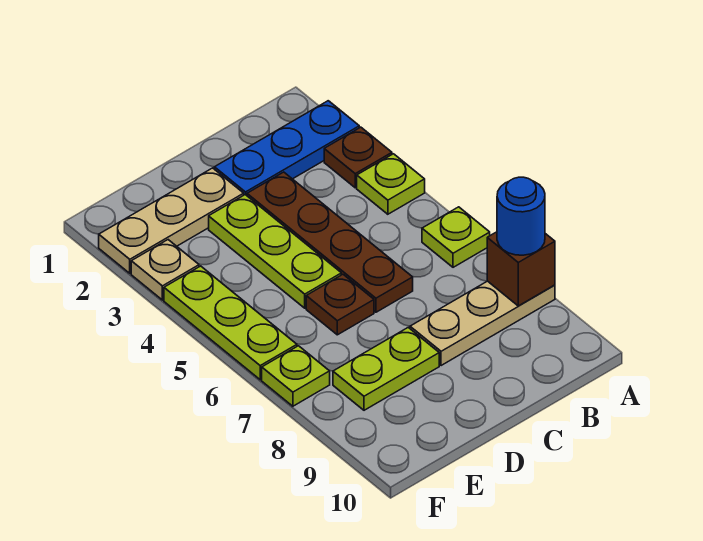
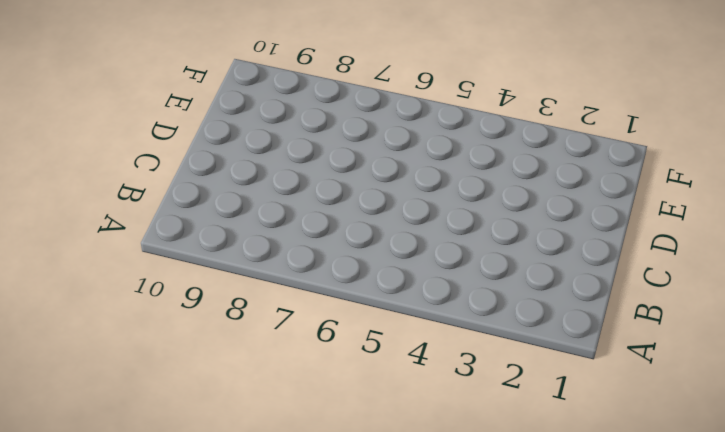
none -> blue plate A2:C2 level 1
none -> brown plate A3 level 1
none -> lime plate A4 level 1

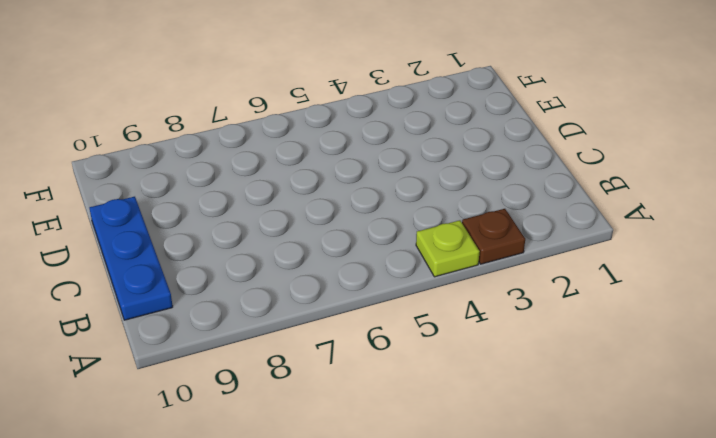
blue plate B10:D10 level 1 -> blue plate A2:C2 level 1
none -> lime plate A6 level 1
none -> tan plate A8:C8 level 1
none -> brown plate C3:C6 level 1

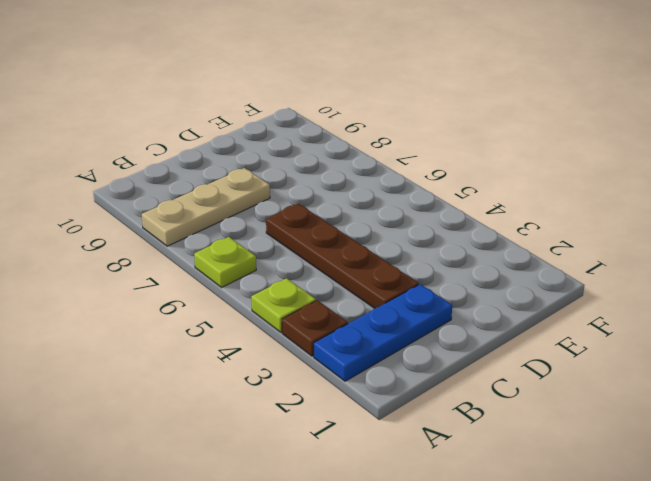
none -> tan plate D2:F2 level 1
none -> lime plate D3:D5 level 1
none -> brown plate D6 level 1

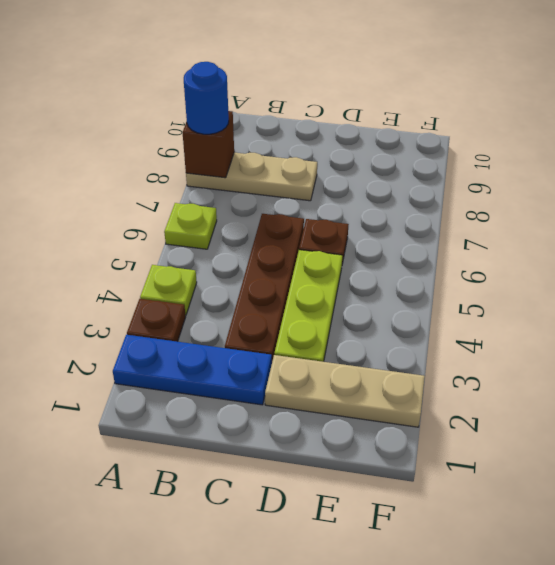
none -> lime plate D8:E8 level 1
none -> tan plate F3 level 1
none -> lime plate F4:F6 level 1

